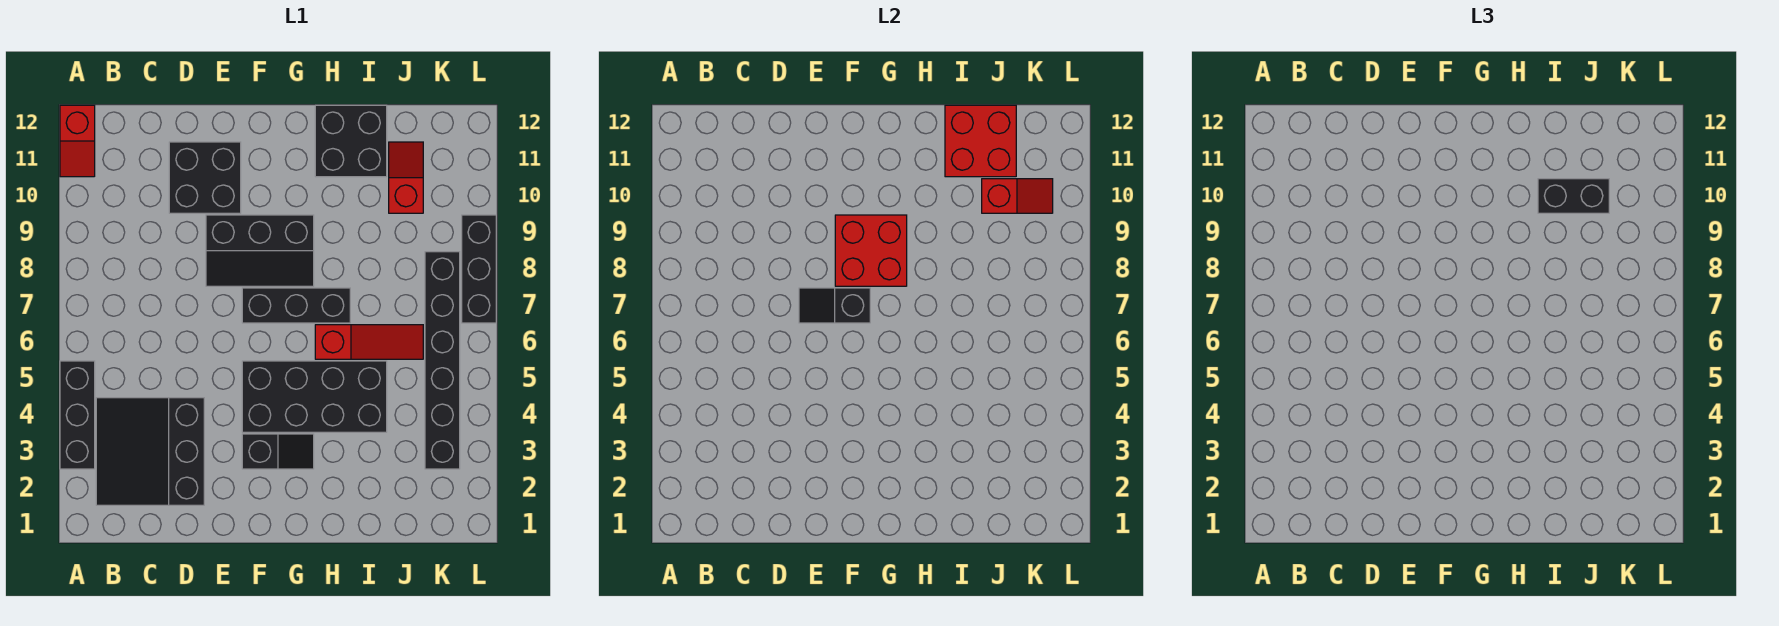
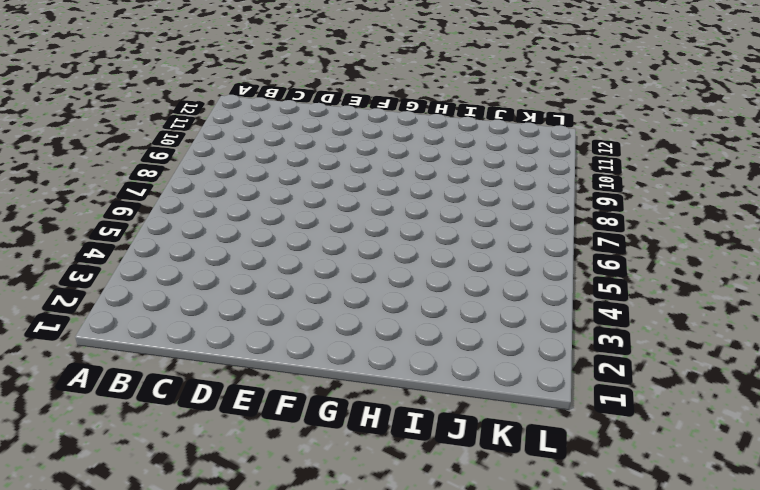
none -> black brick A3:A5 level 1
none -> red slope A11:A12 level 1 top 12
none -> black slope B2:D4 level 1 top D

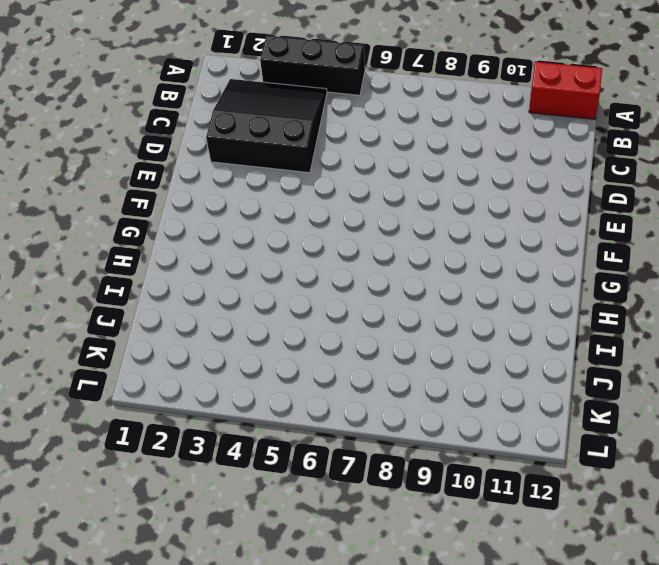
red brick A11:A12 level 1 -> red slope A11:A12 level 1 top 12
none -> black brick D10:E11 level 1
none -> black slope E8:G9 level 1 top 9
none -> black slope F3:G3 level 1 top F

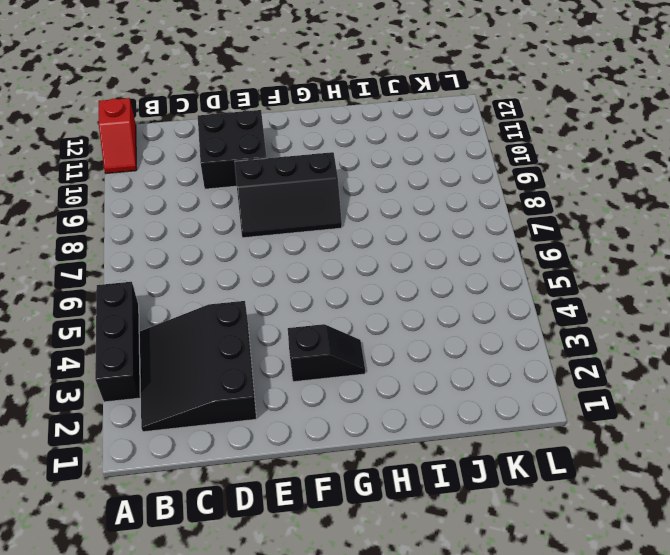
none -> black brick F4:I5 level 1
none -> black brick F7:H7 level 1
none -> red slope H6:J6 level 1 top H

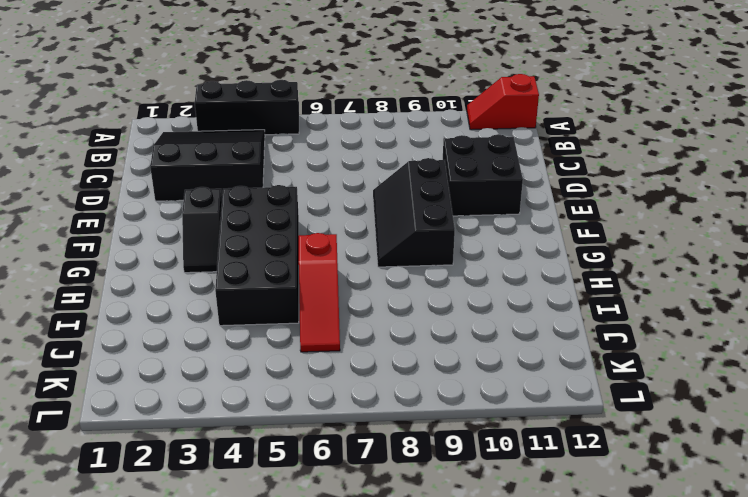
none -> black brick F7:H7 level 1
none -> black brick H11:I12 level 1
none -> red slope J10:J11 level 1 top 10

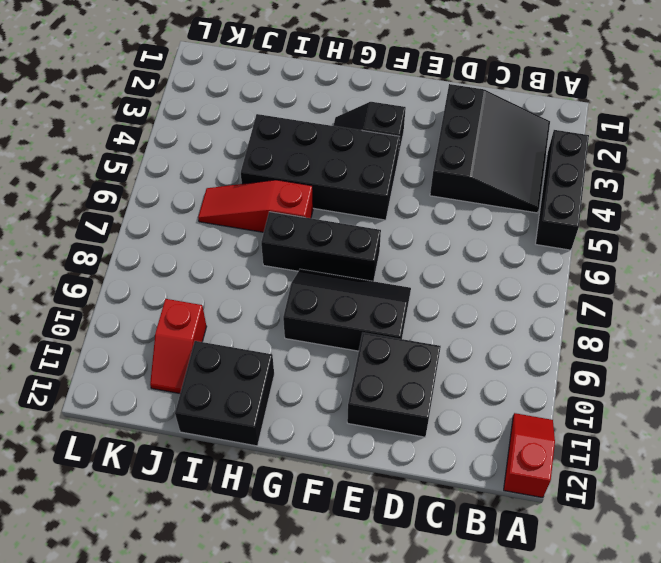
none -> black brick K3:K8 level 1
none -> black brick L7:L9 level 1
none -> black slope E7:F7 level 2 top F

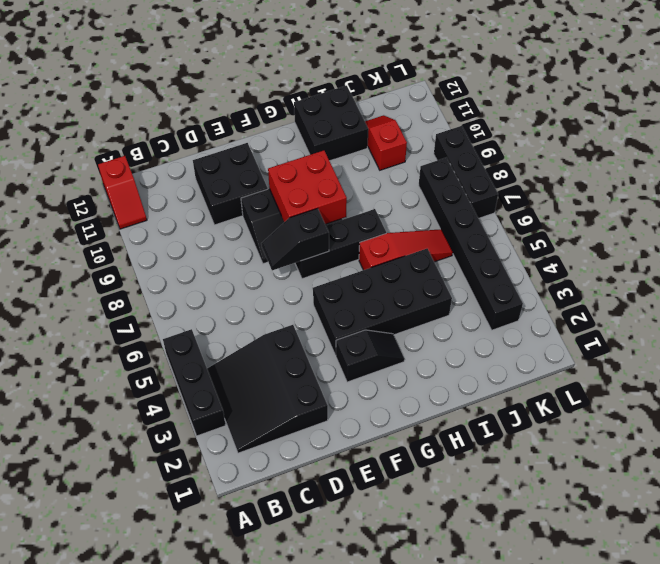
none -> red brick I11:J12 level 2
none -> red slope J10:K10 level 2 top J
none -> black brick I10:J10 level 3

